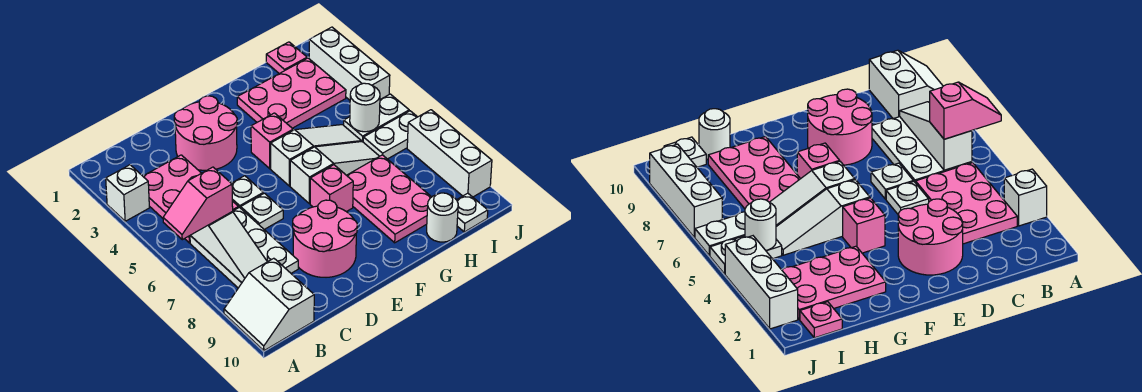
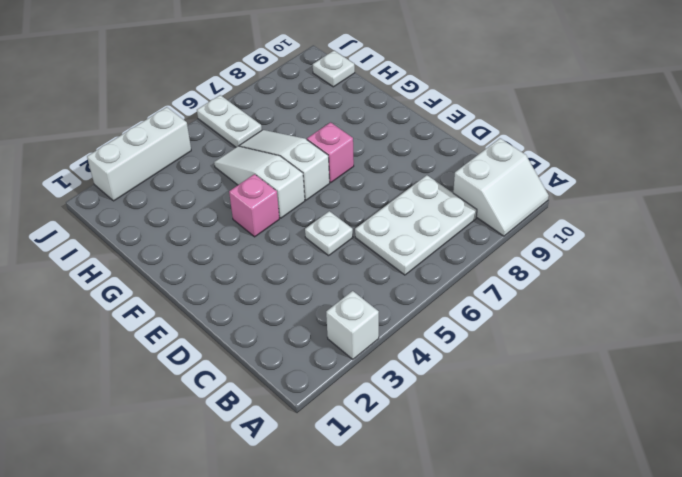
none -> pink plate B3:C5 level 1
none -> pink round brick D2:E3 level 1
none -> white plate D6 level 1

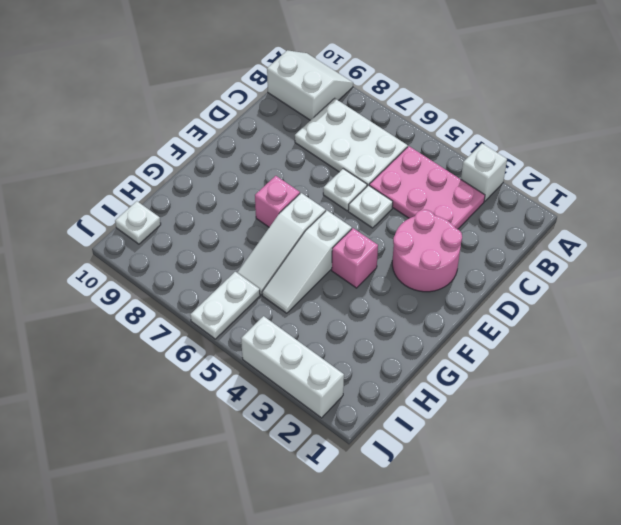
none -> pink round brick D8:E9 level 1
none -> pink plate G2:I3 level 1
none -> pink plate G7:H9 level 1

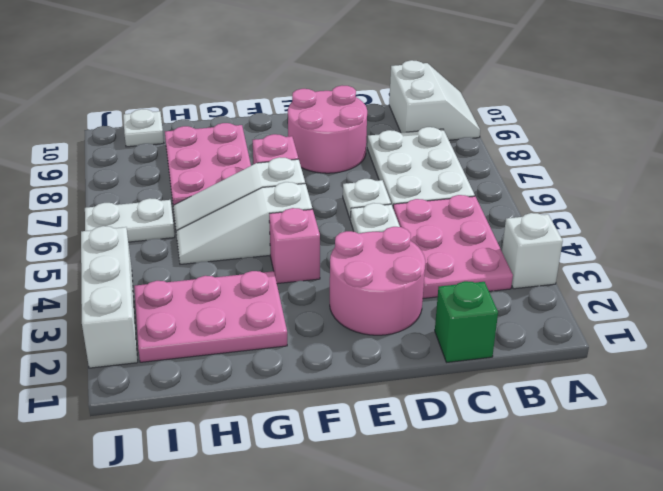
green brick C1 level 1 -> none
none -> white round brick H10 level 1
none -> pink plate I1 level 1
none -> white plate I5:J5 level 1

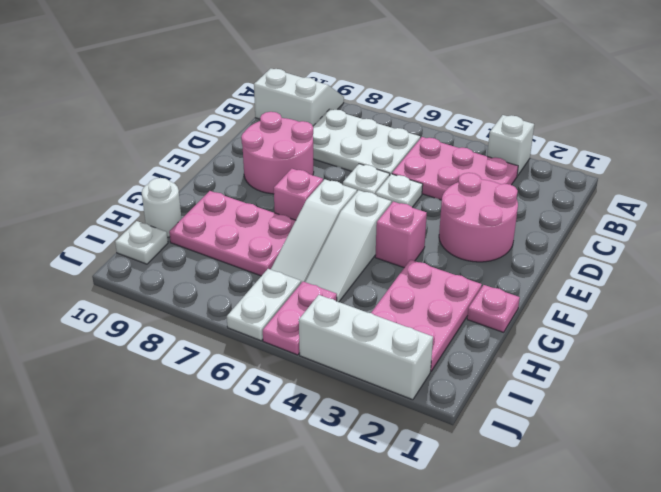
pink plate G1 level 1 -> pink plate I1 level 1
pink plate I5:J5 level 1 -> white plate I5:J5 level 1
none -> white brick J7:J9 level 1
none -> white slope B6:B8 level 2 top 6
none -> white round brick I5 level 2

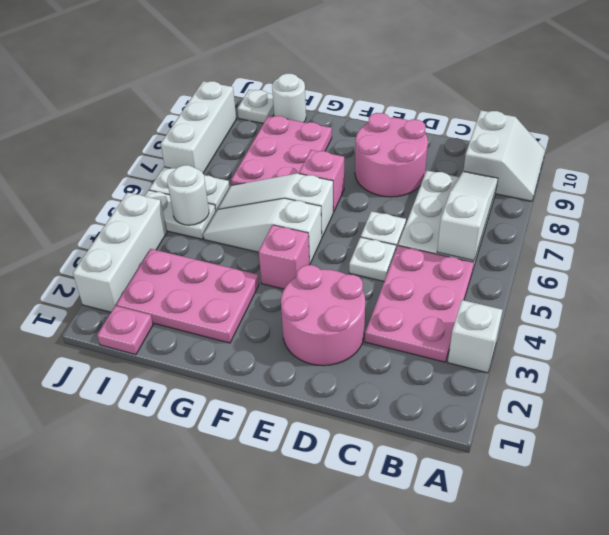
none -> pink slope A6:B6 level 3 top B

